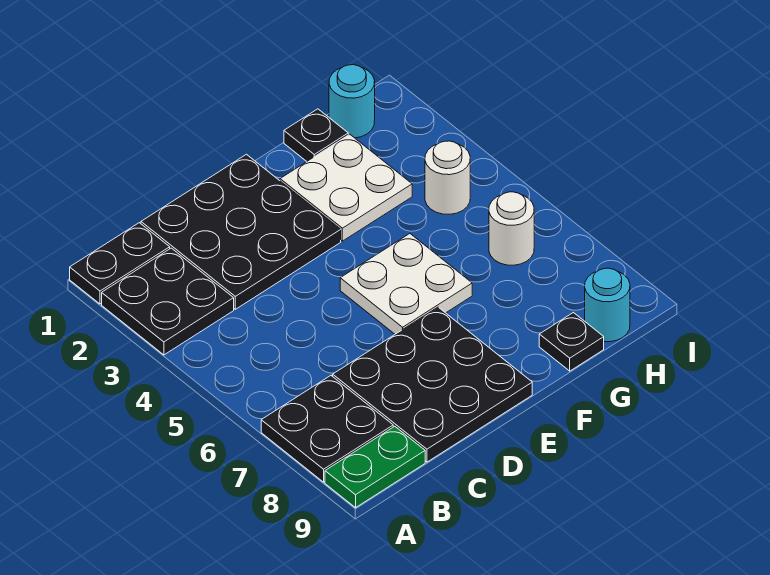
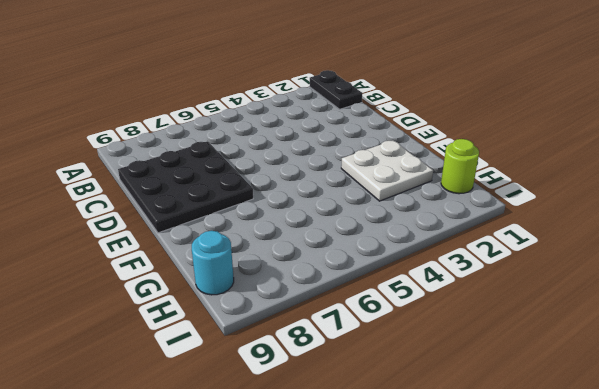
lime round brick H1 level 1 -> cyan round brick H1 level 1
none -> black plate A2:B3 level 1
none -> black plate A7:B8 level 1
none -> green plate A9:B9 level 1

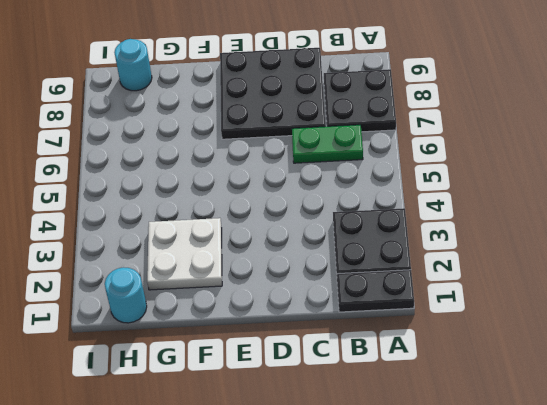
green plate B6:C6 level 1 -> green plate A9:B9 level 1
none -> black plate C1:E3 level 1
none -> white plate E5:F6 level 1
none -> black plate G1 level 1

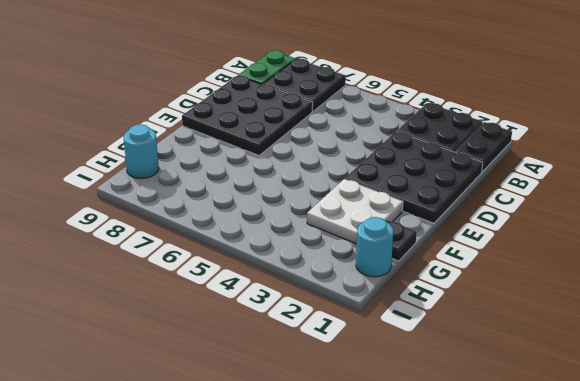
none -> white plate E5:F6 level 1
none -> black plate G9 level 1
none -> white round brick H4 level 1

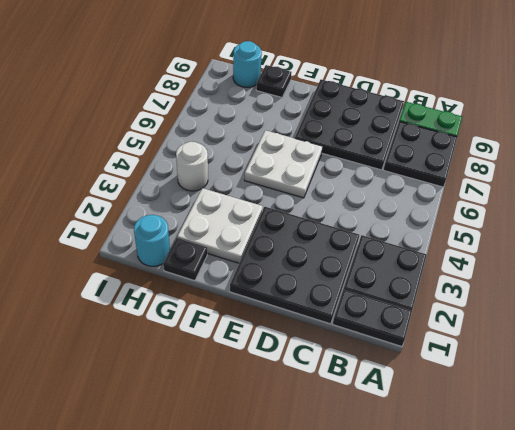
none -> white round brick H6 level 1

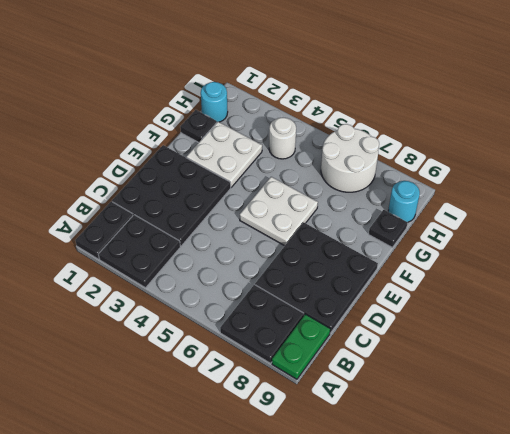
white round brick H6:I7 level 1 -> white round brick H6 level 1

